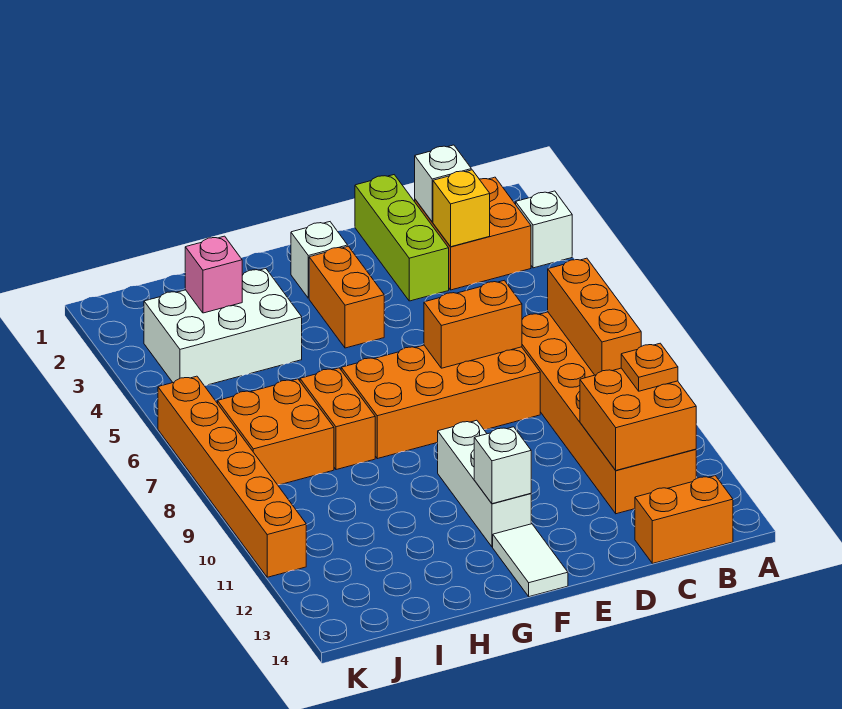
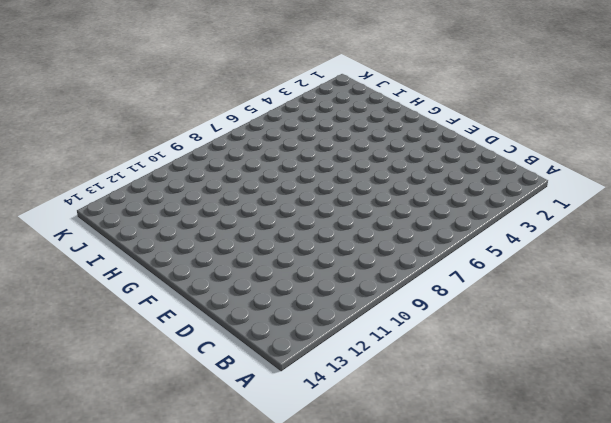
none -> white brick A3 level 1
none -> orange brick B2:C3 level 1
none -> orange brick B7:C12 level 1

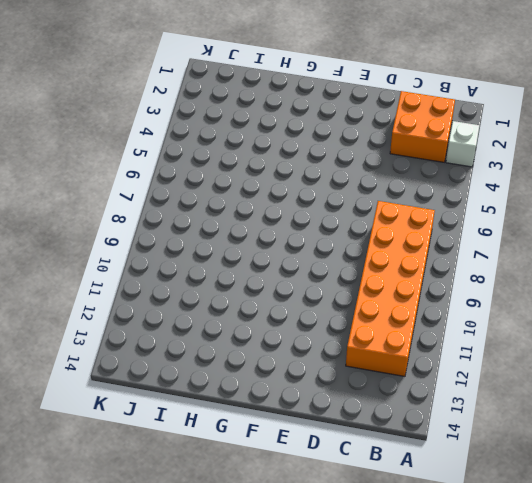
none -> orange brick B14:C14 level 1
none -> lime brick D1:D3 level 1
none -> orange brick D7:G8 level 1

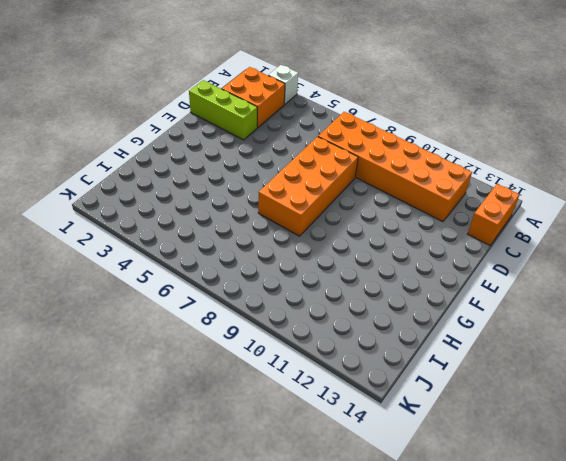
none -> white brick F2 level 1
none -> orange brick F3:F4 level 1
none -> white brick F10:F12 level 1

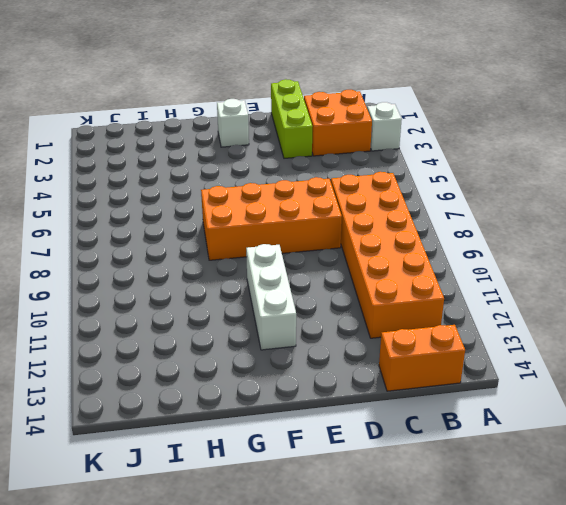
none -> orange brick F3:F4 level 1
none -> white tile F13:F14 level 1
none -> white brick H3:J4 level 1

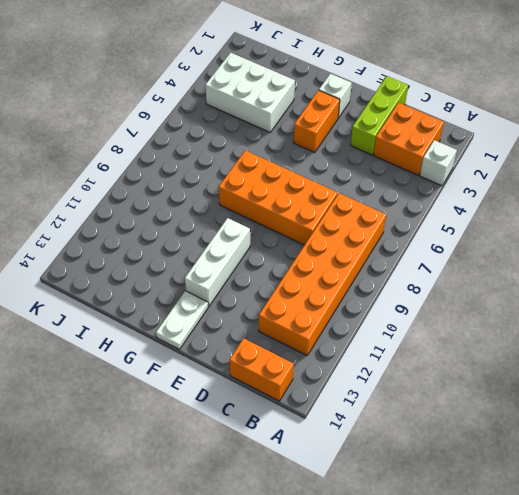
white plate F13:F14 level 1 -> white tile F13:F14 level 1
none -> orange brick H7:H8 level 1
none -> orange brick I7:J8 level 1
none -> orange brick K6:K11 level 1

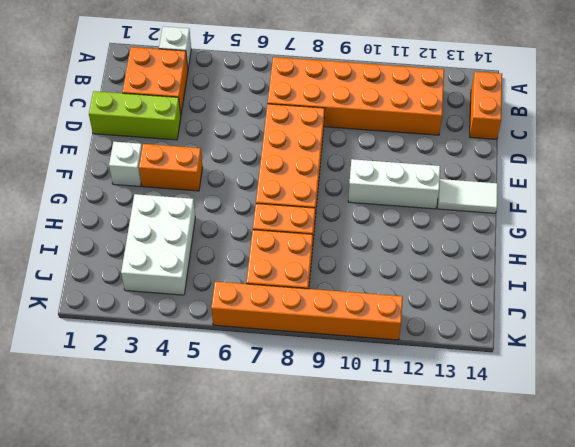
none -> orange brick B7:B9 level 2
none -> orange brick B11:C12 level 2
none -> white brick C2 level 2

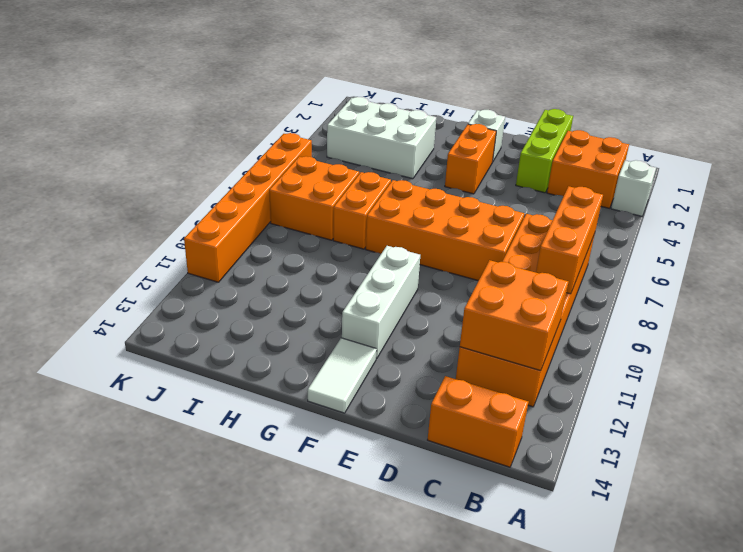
none -> white brick C2 level 2
none -> yellow brick C3 level 2
none -> orange brick D7:E7 level 2

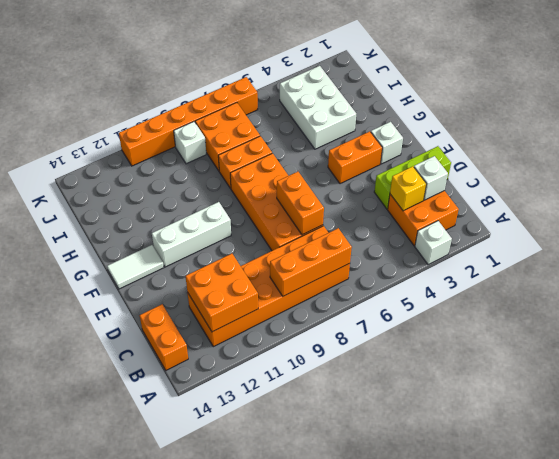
white brick J9 level 1 -> white brick F12 level 2
none -> pink brick I3 level 2
none -> orange plate B11 level 3

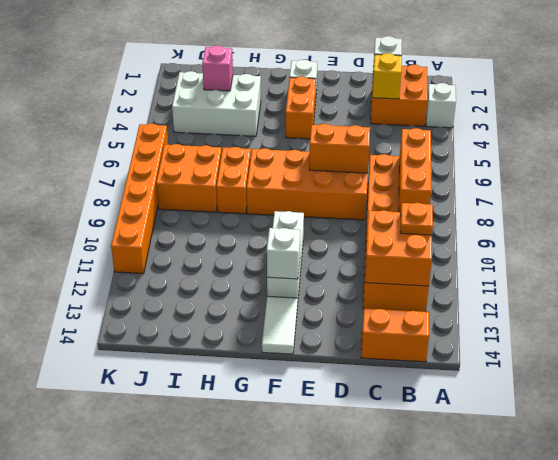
none -> lime brick D1:D3 level 1

